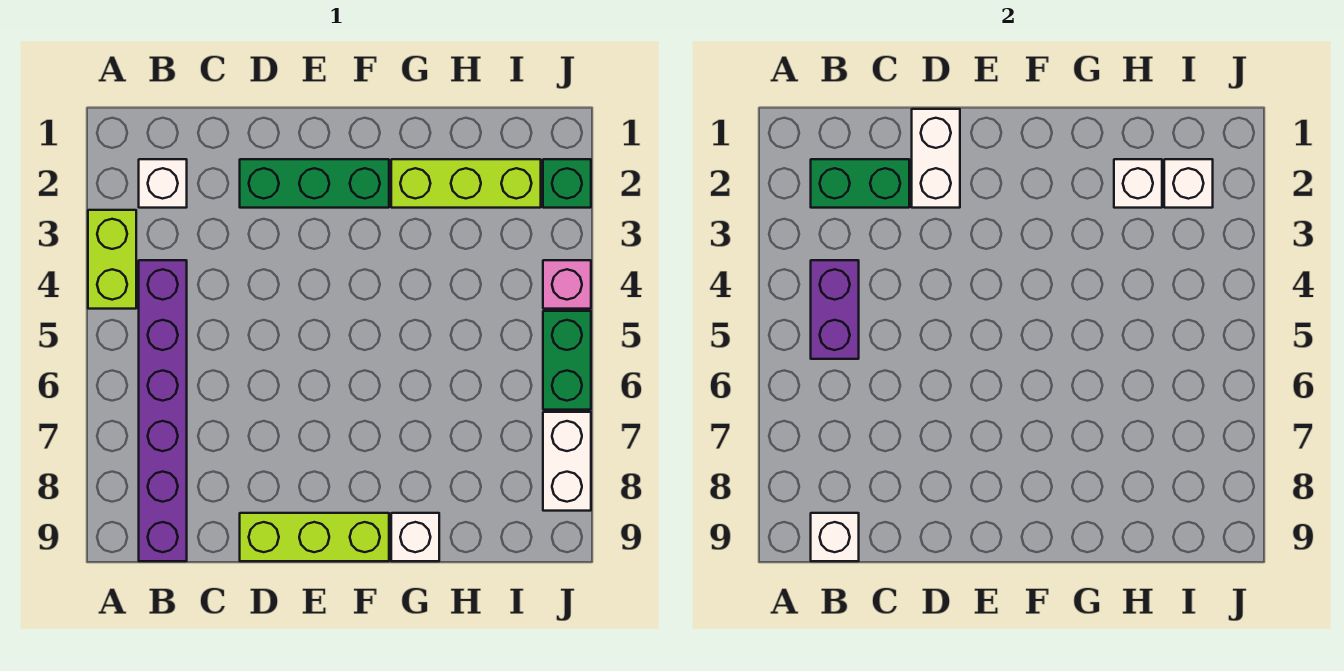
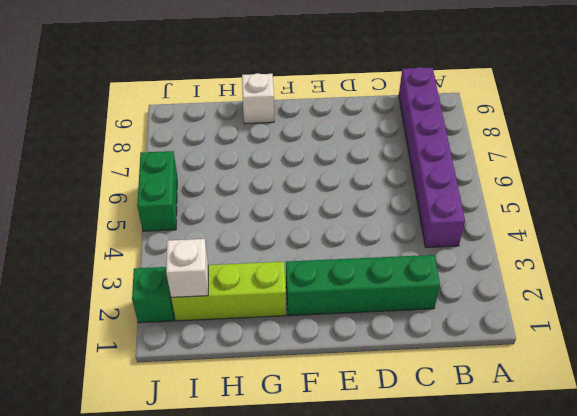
green brick C2:F2 level 1 -> green brick D2:F2 level 1
none -> lime brick A3:A4 level 1
none -> white brick B2 level 1
none -> lime brick D9:F9 level 1

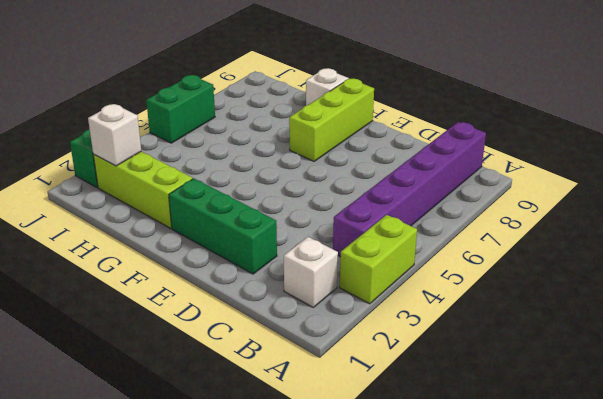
lime brick F7:F9 level 1 -> lime brick D9:F9 level 1
none -> pink brick J4 level 1
none -> white brick J7:J8 level 1
none -> green brick B2:C2 level 2

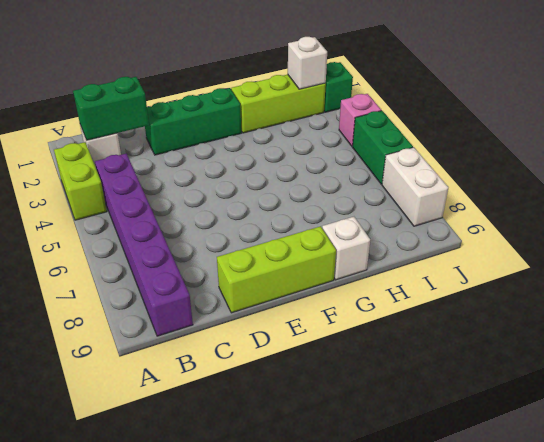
none -> purple brick B4:B5 level 2
none -> white brick B9 level 2
none -> white brick D1:D2 level 2

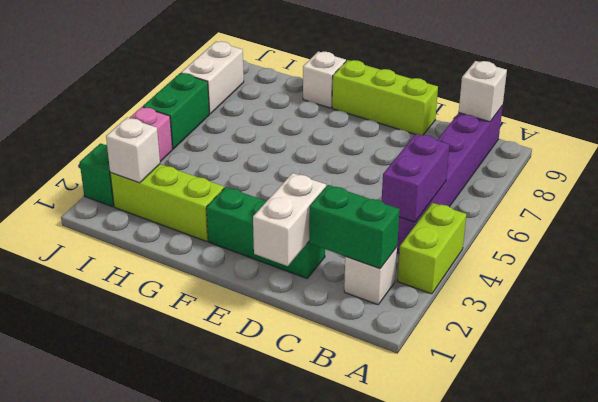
none -> white brick H2 level 2

